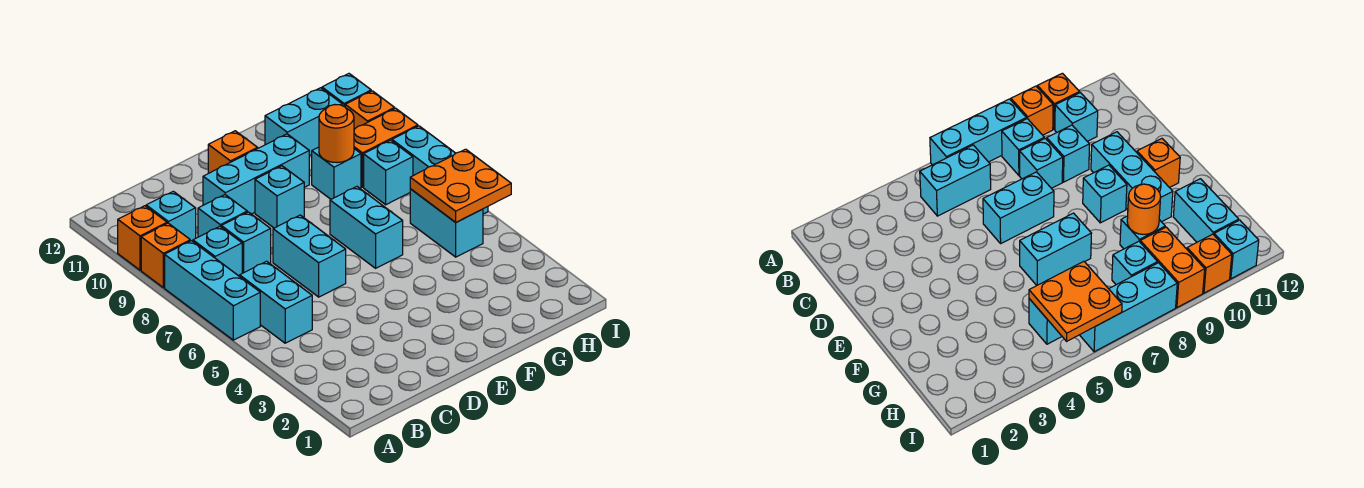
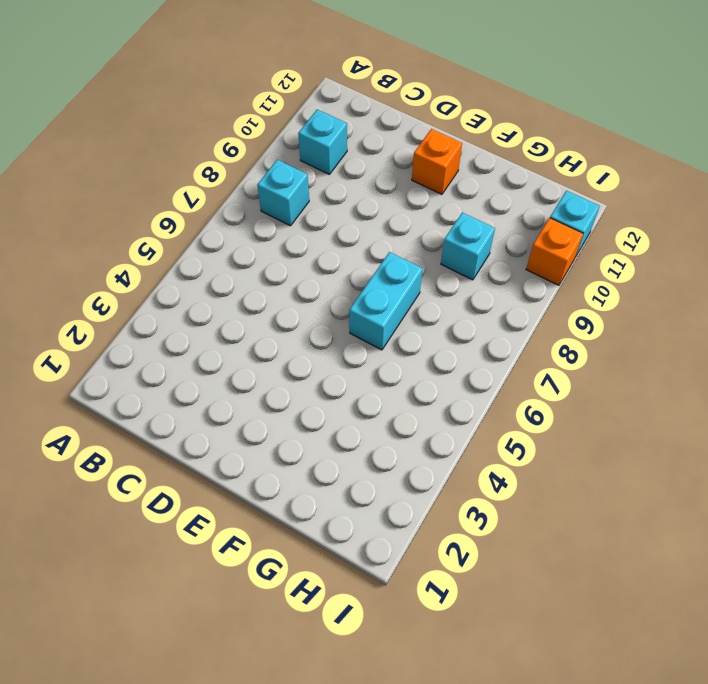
none -> cyan brick A6:A8 level 1
none -> orange brick A9 level 1
none -> orange brick A10 level 1

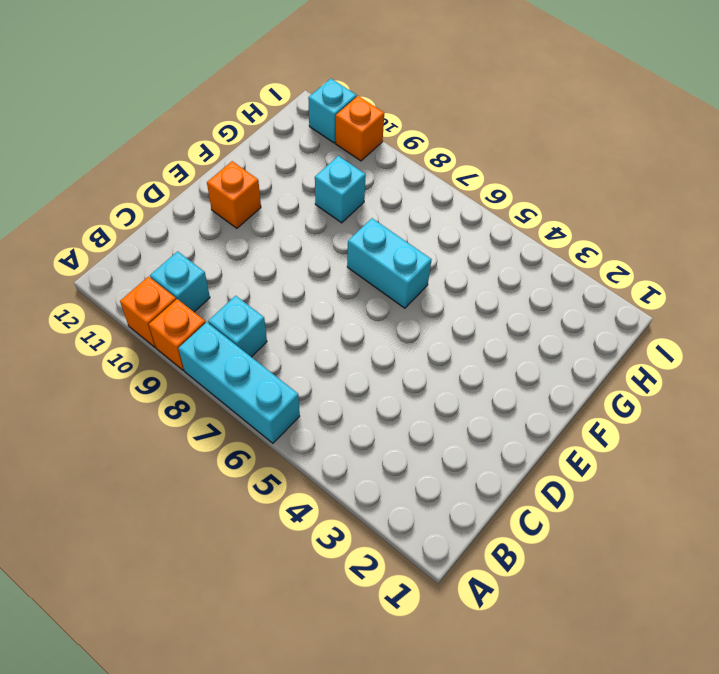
none -> cyan brick B5:B6 level 1
none -> cyan brick C8 level 1
none -> cyan brick C9 level 1

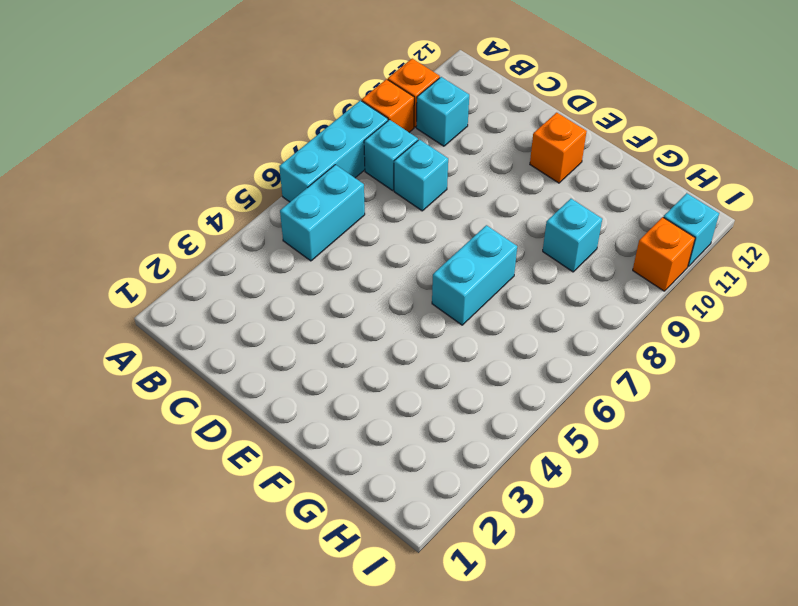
none -> cyan brick C9 level 1
none -> cyan brick D6:D7 level 1
none -> cyan brick D10:F10 level 1

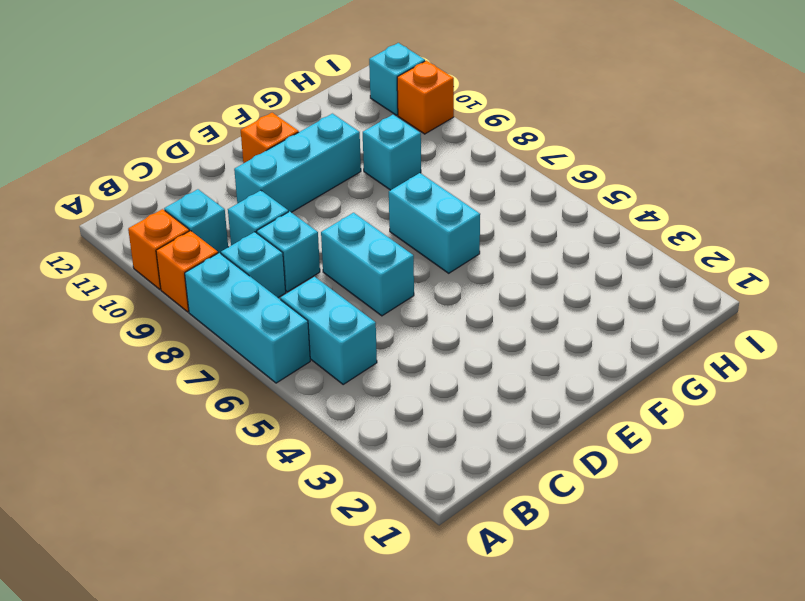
none -> cyan brick E9 level 1
none -> cyan brick G11:H11 level 1
none -> cyan brick H5:H6 level 1

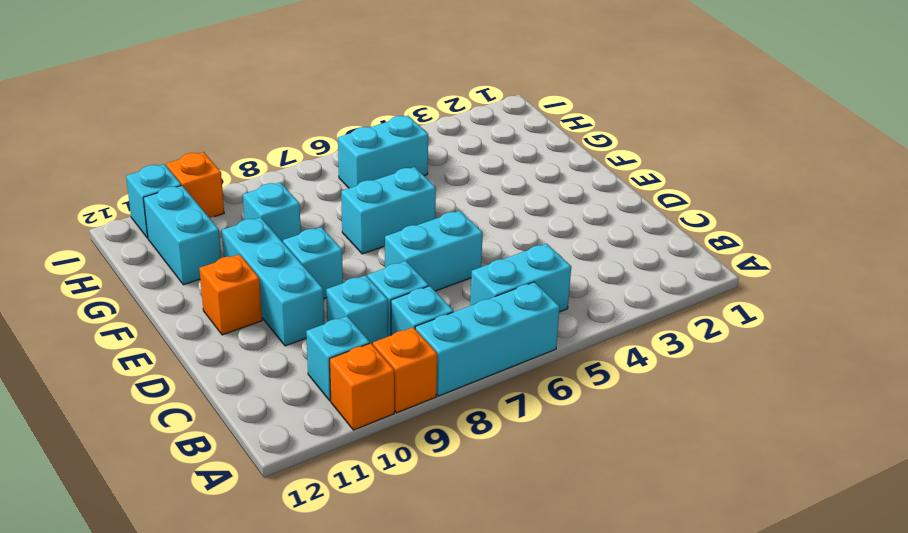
none -> cyan brick H8 level 1
none -> orange brick H9:I9 level 1
none -> cyan brick I6:I8 level 1

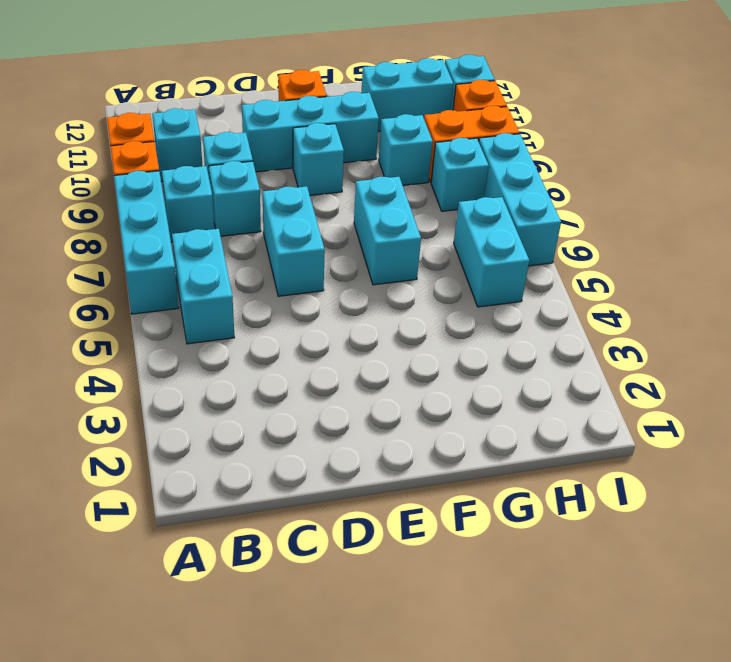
none -> orange round brick G9 level 2
none -> orange plate H5:I6 level 2

